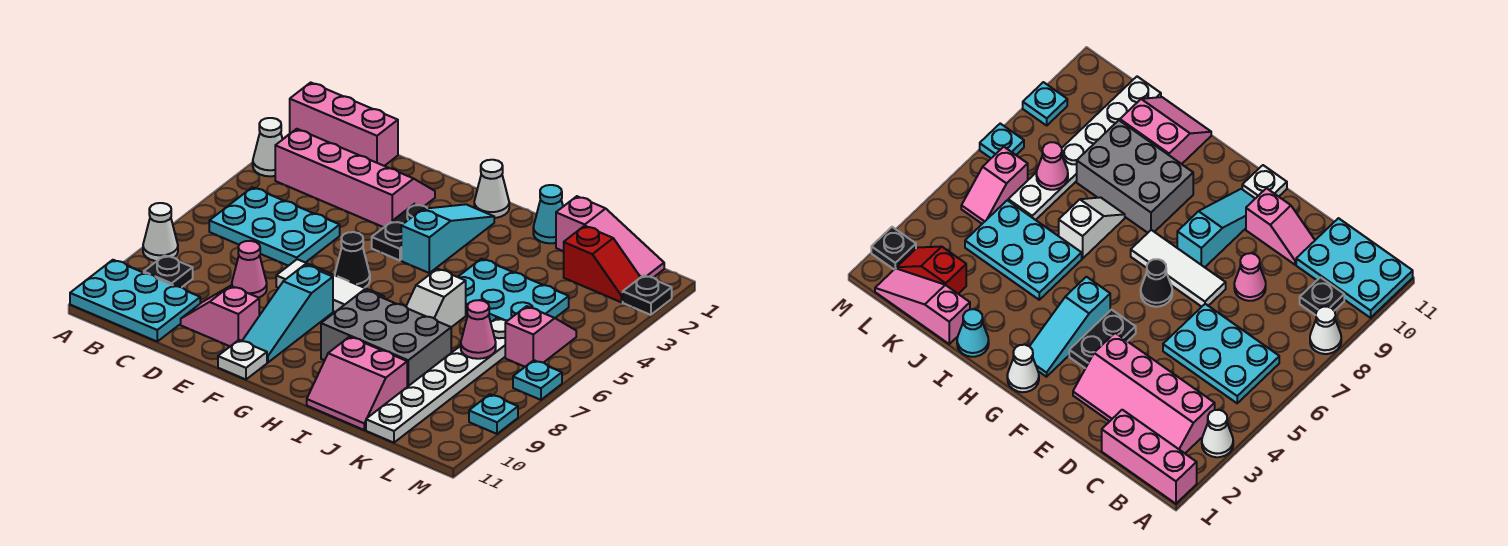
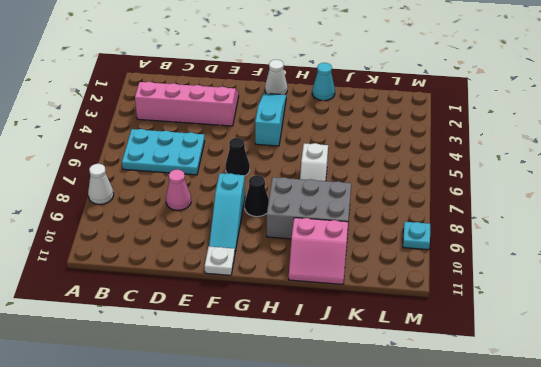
black cone G8 level 1 -> none
none -> pink brick A1:C1 level 1
none -> white cone A3 level 1
none -> cyan plate A10:C11 level 1

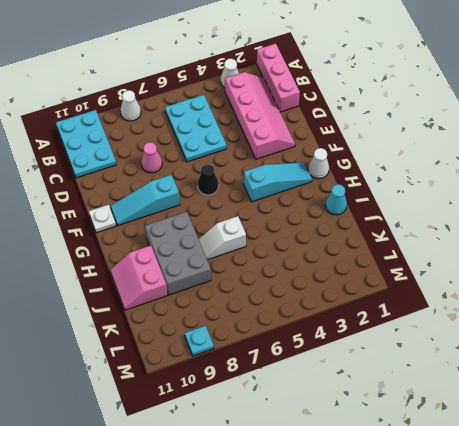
none -> black plate B9 level 1
none -> pink slope D10:E10 level 1 top E
none -> white tile E7:G7 level 1

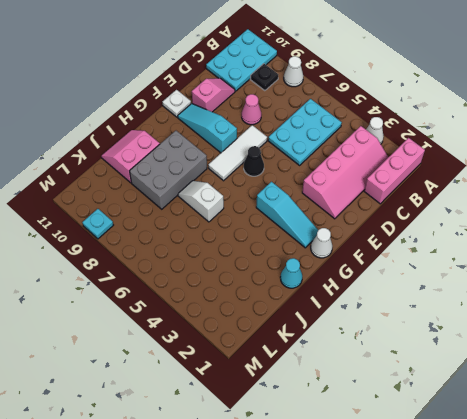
none -> black plate F3:F4 level 1
none -> cyan plate I4:K5 level 1
none -> pink slope J1:L1 level 1 top J

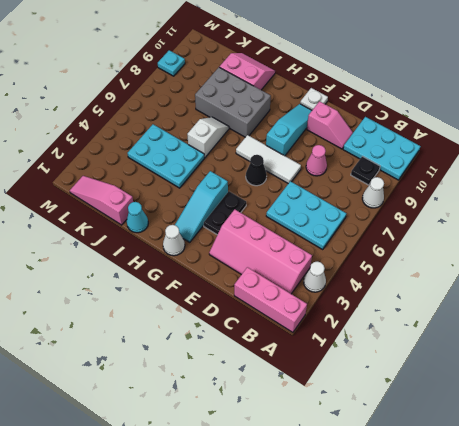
none -> red slope K2:L2 level 1 top K
none -> white plate K6:K11 level 1
none -> pink slope L5:L6 level 1 top 6

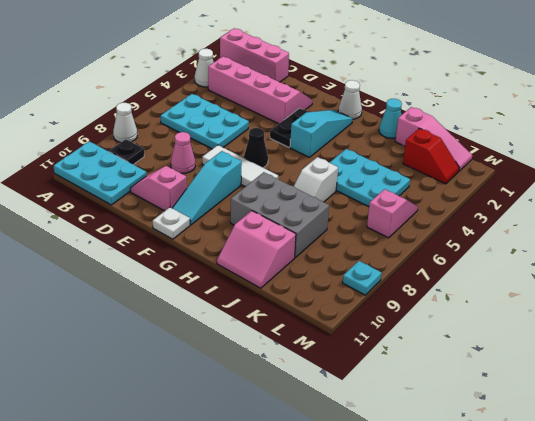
none -> white plate K6:K11 level 1
none -> black plate M2 level 1
none -> cyan plate M7 level 1

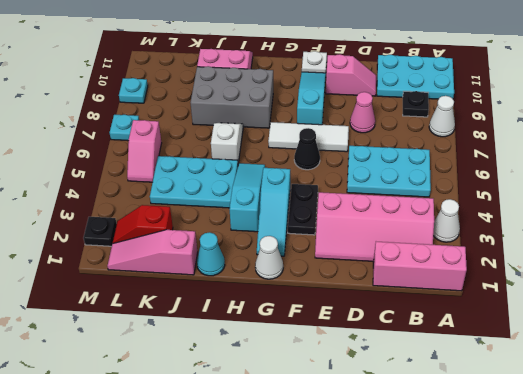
cyan slope H3:H5 level 1 top 3 -> none
none -> white plate K6:K11 level 1
none -> pink cone K7 level 2

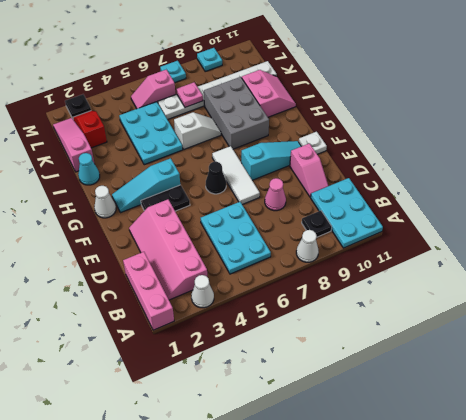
pink plate K7 level 2 -> pink cone K7 level 2

